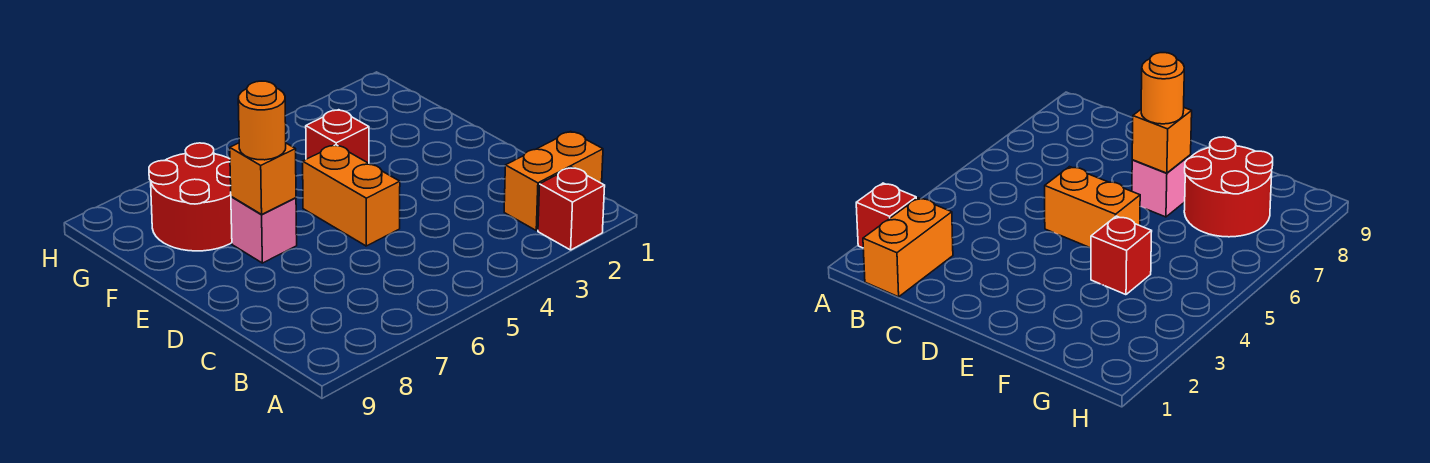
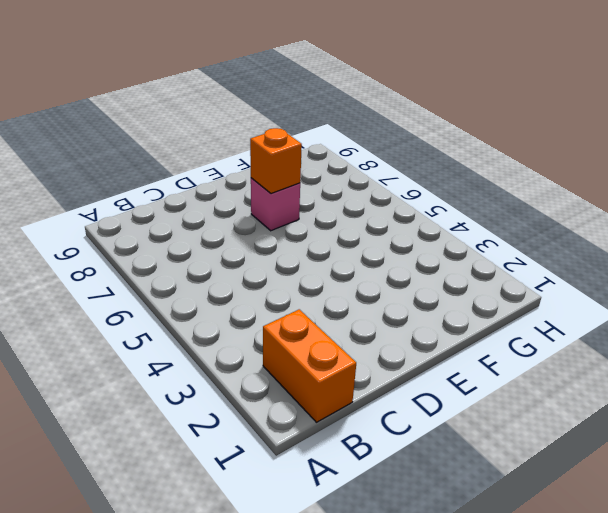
none -> red brick A2 level 1
none -> orange brick D5:E5 level 1

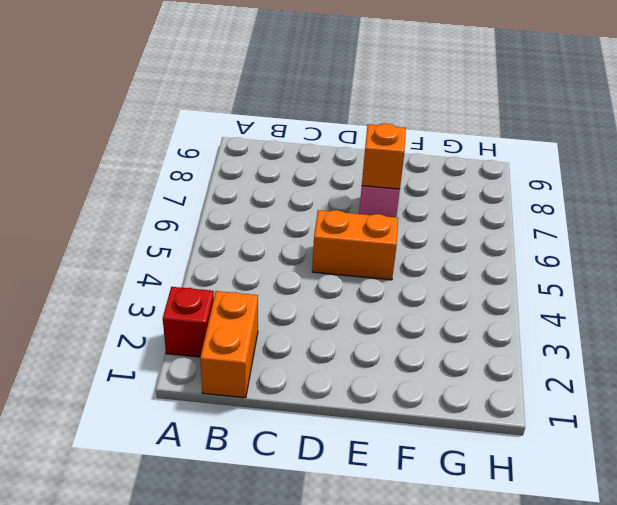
none -> red brick F4 level 1
none -> red round brick F7:G8 level 1

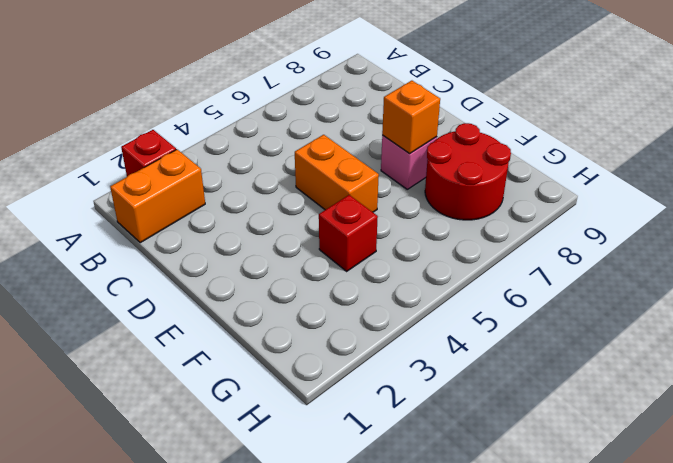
none -> orange round brick E7 level 3

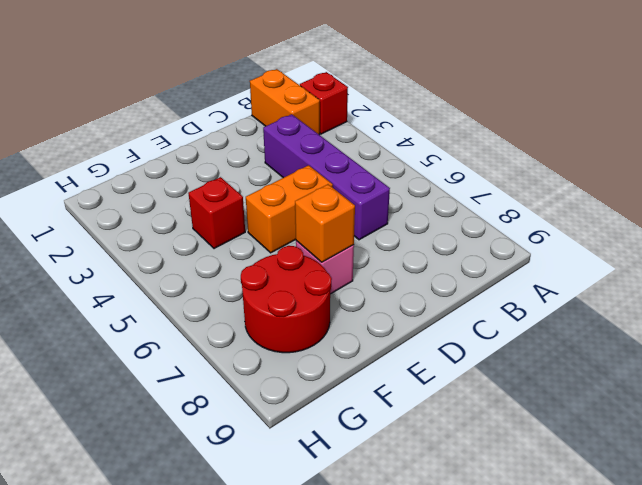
purple brick C3:C6 level 1 -> none
none -> orange round brick E7 level 3

